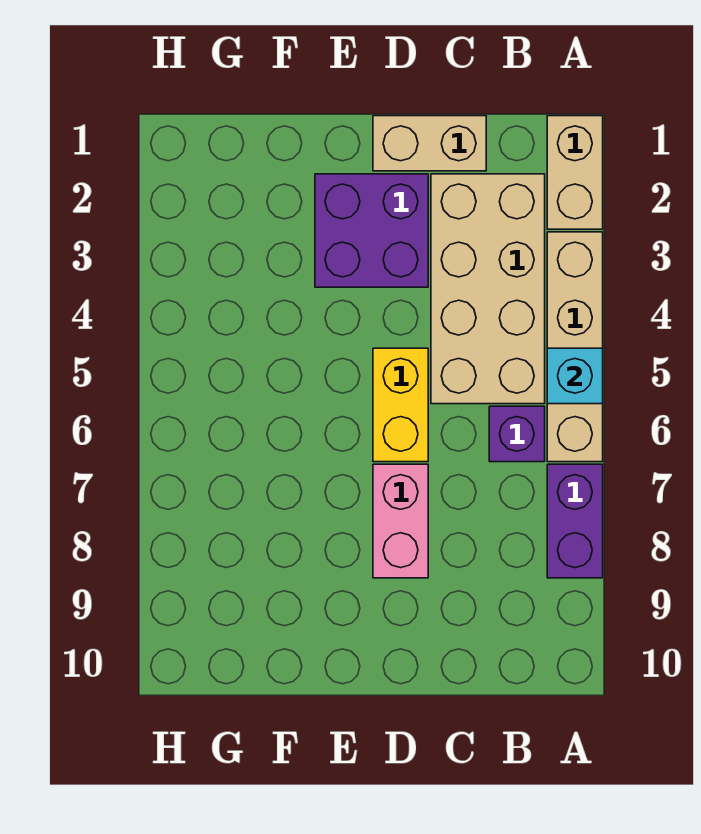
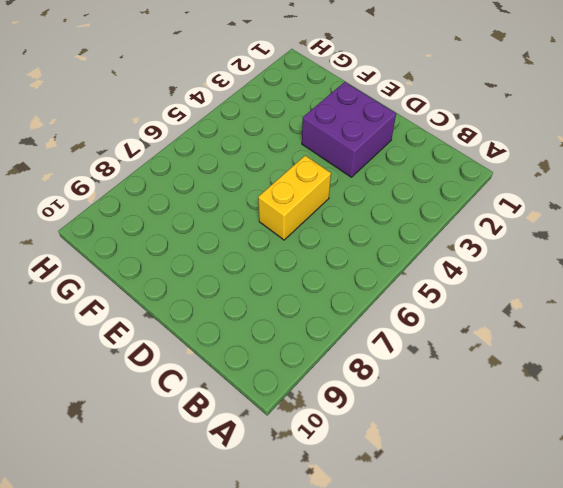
none -> tan brick A1:A2 level 1
none -> tan brick A3:A6 level 1

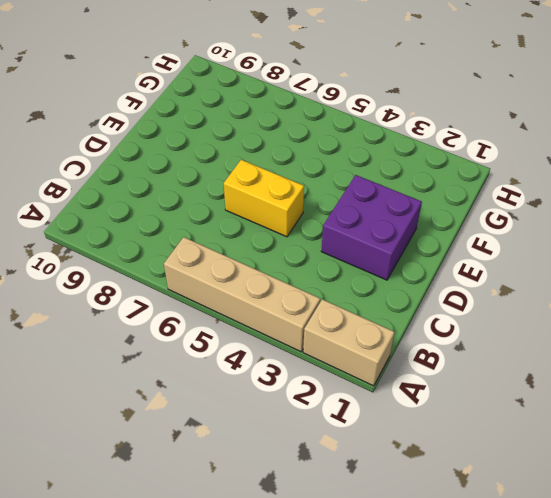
none -> purple brick A7:A8 level 1
none -> tan brick B2:C5 level 1

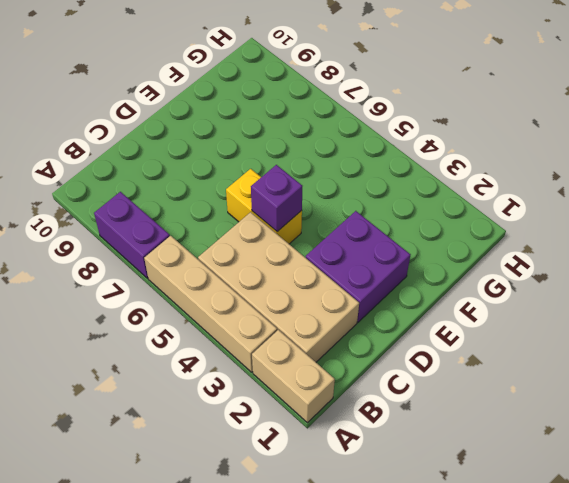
purple brick D5 level 2 -> purple brick B6 level 1
none -> tan brick C1:D1 level 1
none -> pink brick D7:D8 level 1

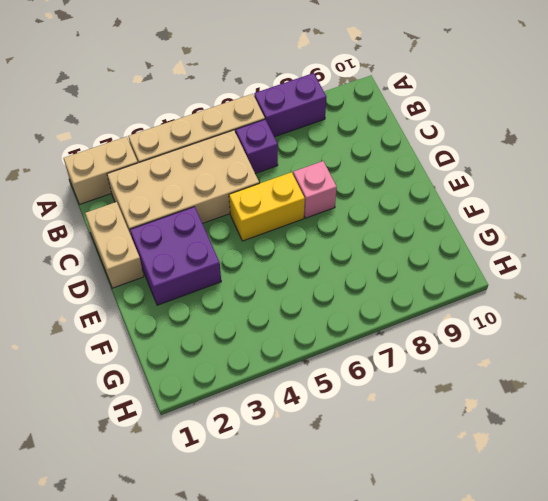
pink brick D7 level 1 -> pink brick D7:D8 level 1
none -> cyan brick A5 level 2

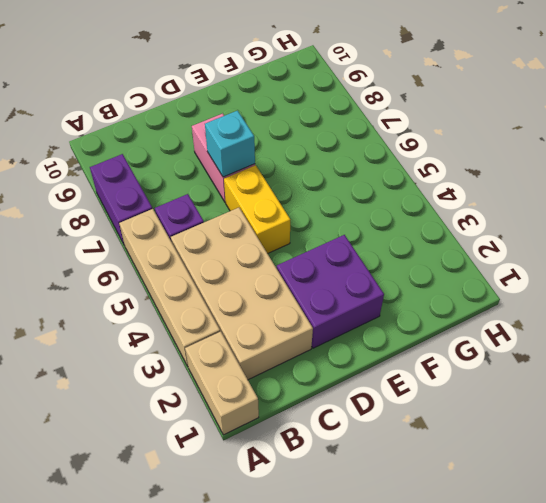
cyan brick D7 level 2 -> cyan brick A5 level 2
none -> tan brick C1:D1 level 1

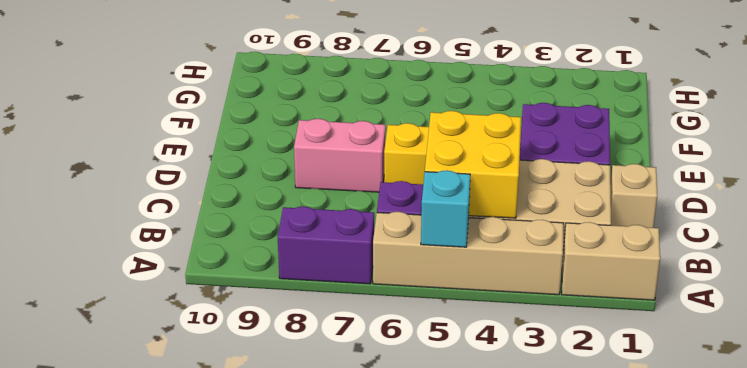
yellow brick B4:C5 level 2 -> none
tan brick C1 level 1 -> tan brick C1:D1 level 1

